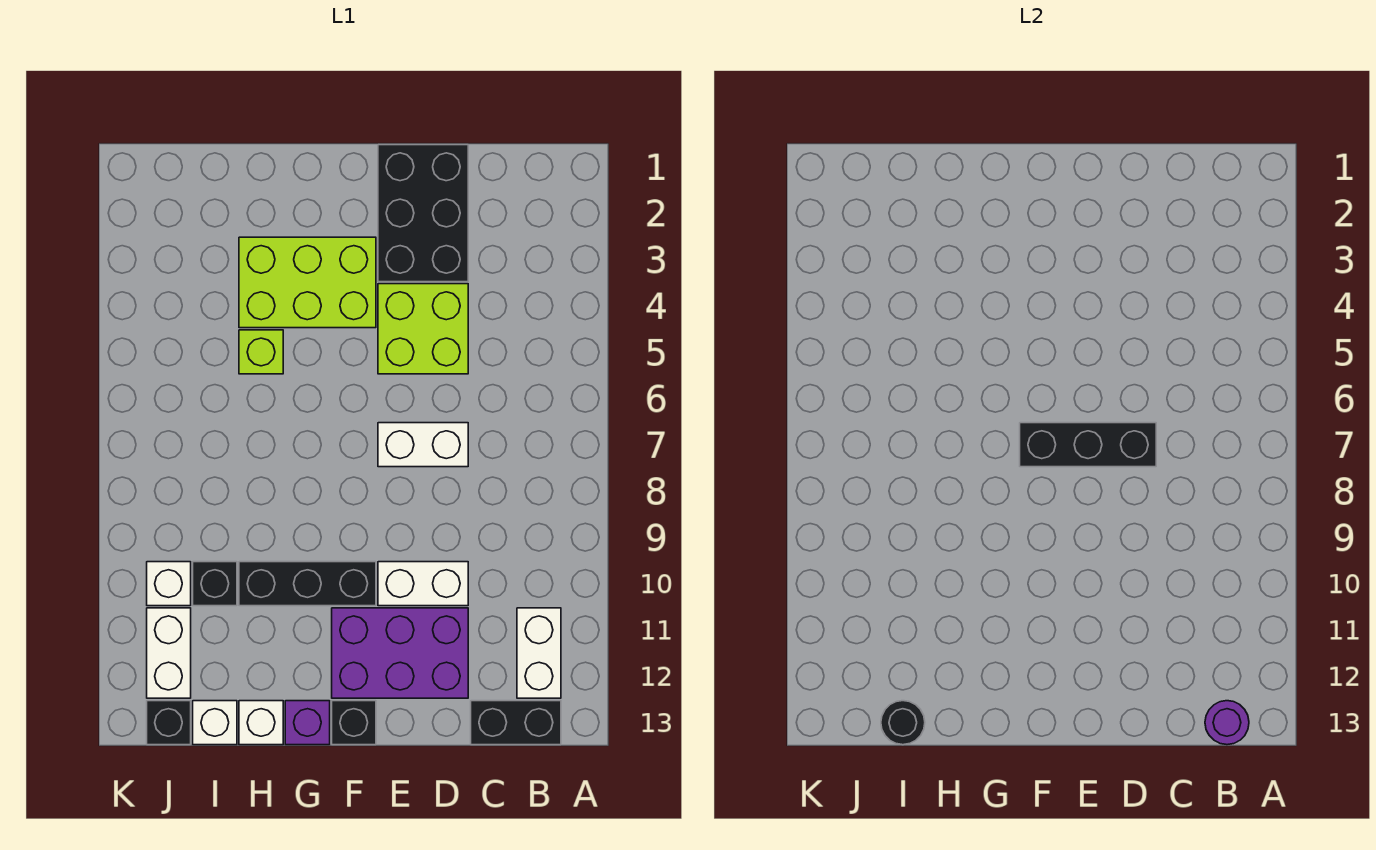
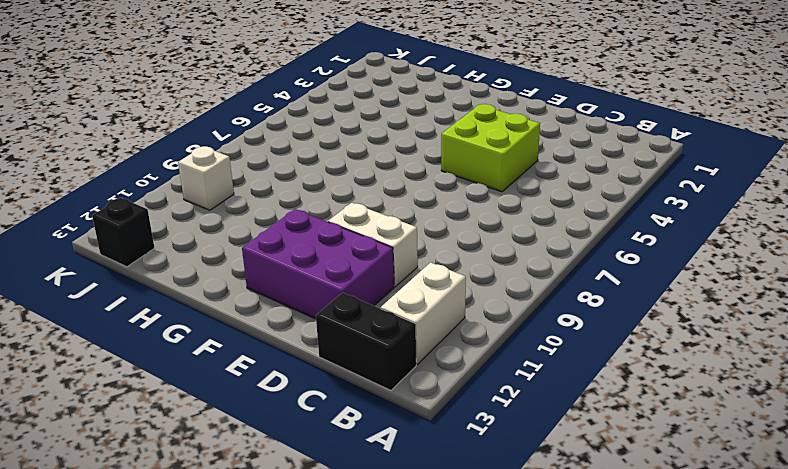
none -> black brick D1:E3 level 1
none -> white brick D7:E7 level 1
none -> lime brick F3:H4 level 1

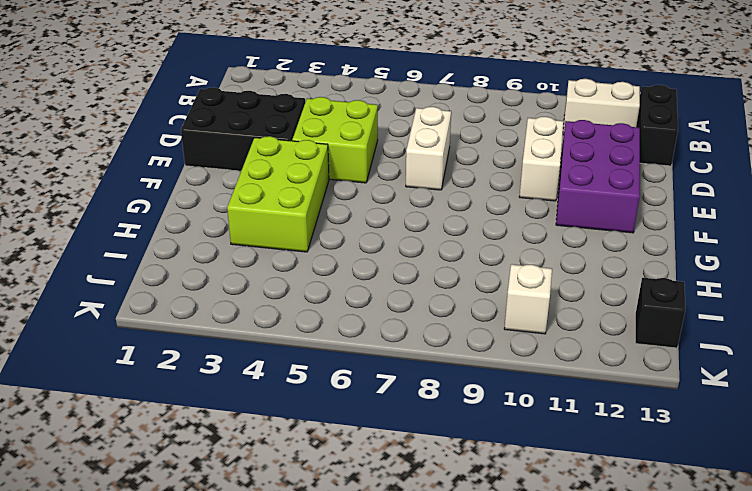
none -> black brick F10:H10 level 1
none -> black brick F13 level 1
none -> purple brick G13 level 1

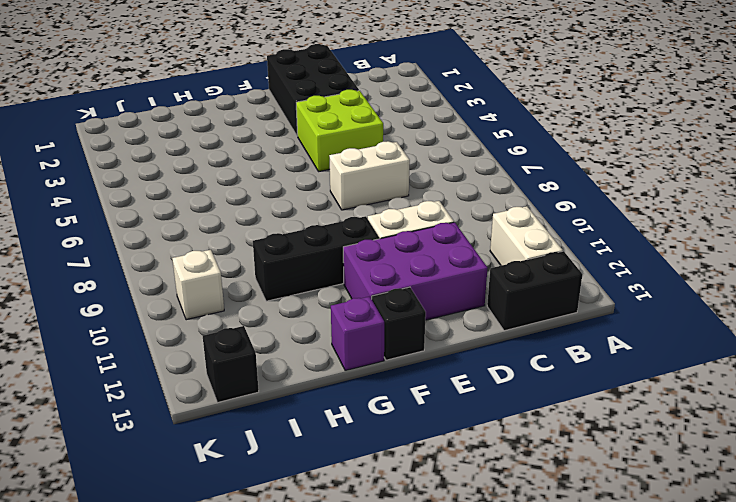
none -> lime brick F3:H4 level 1
none -> lime brick H5 level 1
none -> white brick H13 level 1

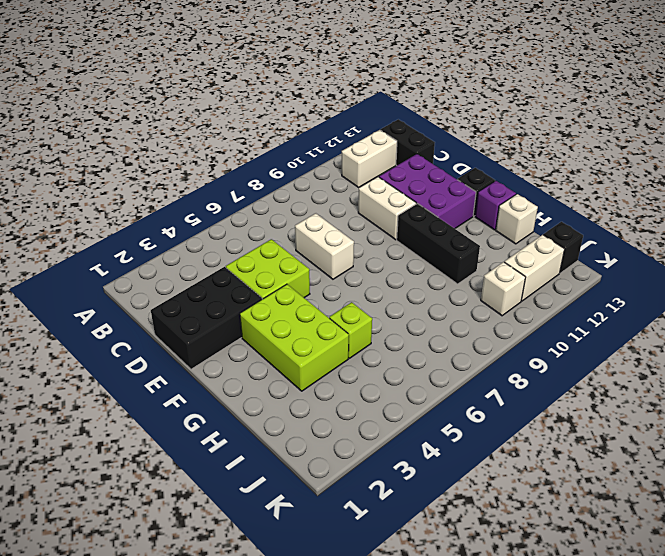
none -> black brick I10 level 1
none -> white brick I13 level 1
none -> purple round brick B13 level 2

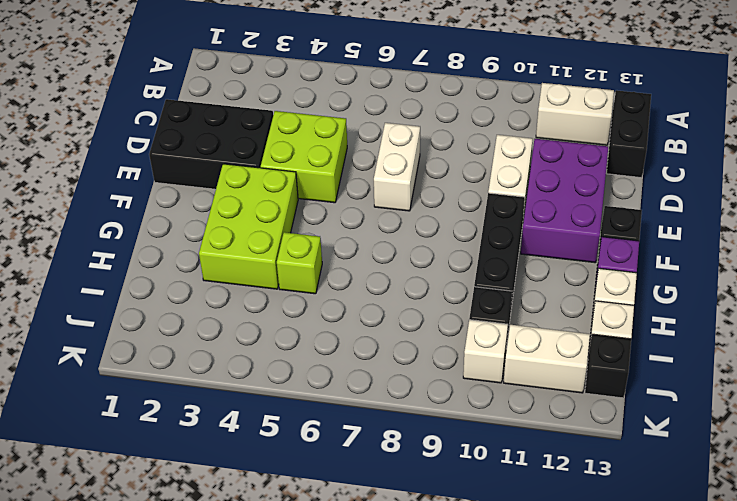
none -> purple round brick B13 level 2
none -> black brick D7:F7 level 2
none -> black round brick I13 level 2

